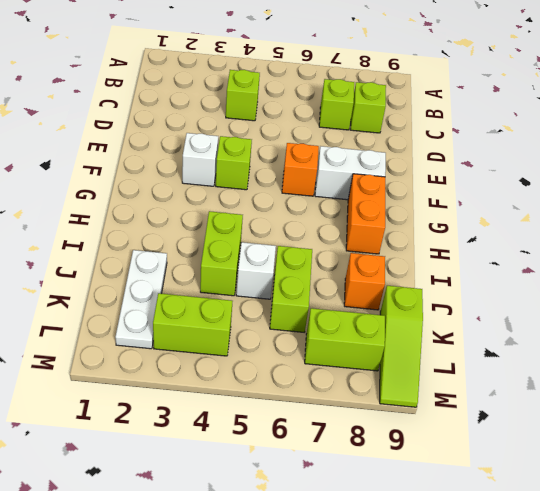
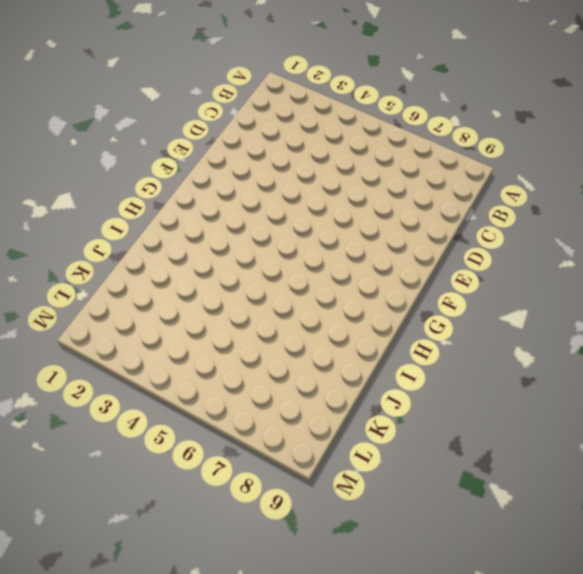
none -> lime brick C4 level 1
none -> lime brick C7 level 1
none -> lime brick C8 level 1

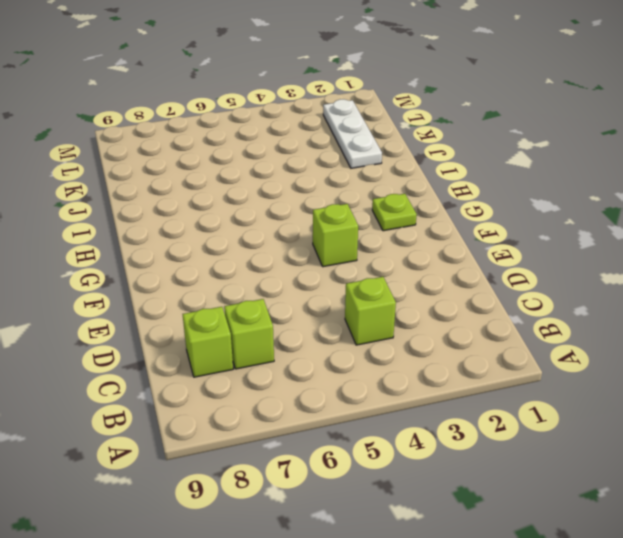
lime plate G2 level 1 -> none
none -> white brick F3 level 1
none -> orange brick F6 level 1
none -> white brick F7:F8 level 1

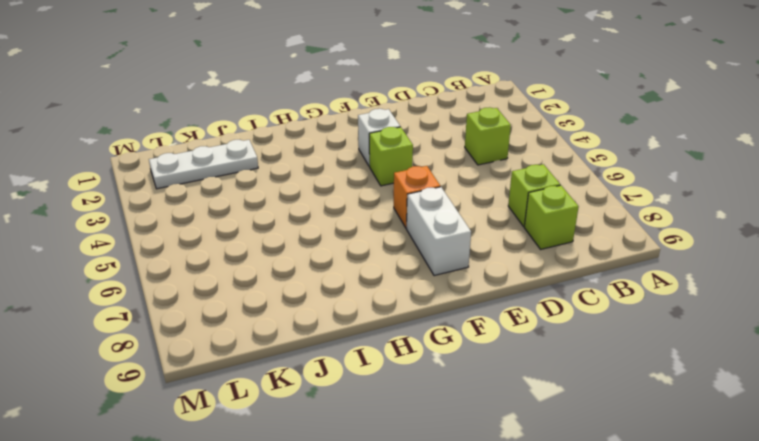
none -> orange brick G8:H8 level 1
none -> lime brick I4:J4 level 1
none -> white brick J5 level 1

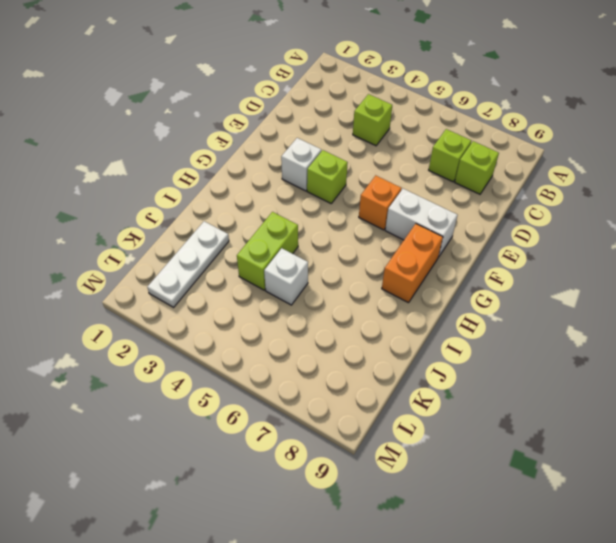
none -> lime brick J6:K6 level 1
none -> orange brick J8 level 1
none -> lime slope K9:M9 level 1 top K

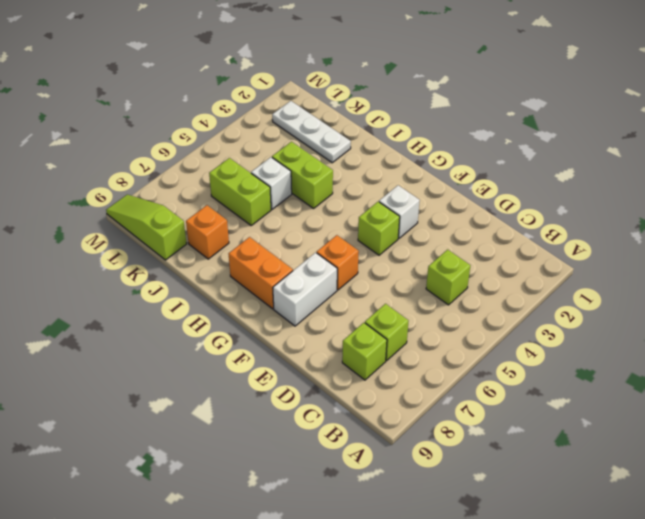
none -> lime brick L3:L4 level 1
none -> lime brick L7:L8 level 1

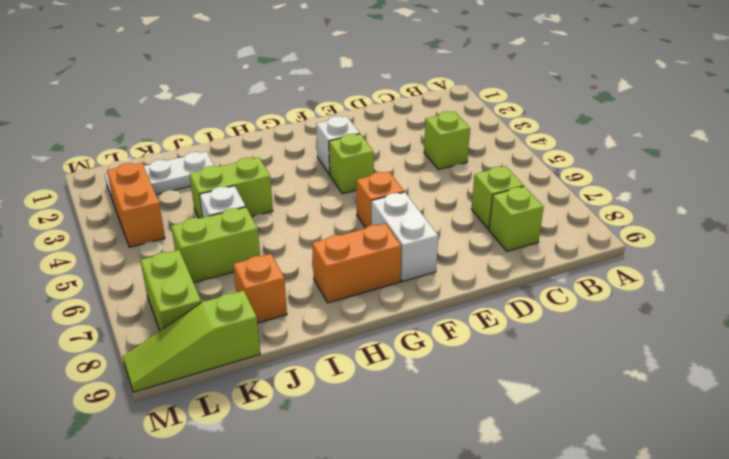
orange brick L3:L4 level 1 -> lime brick L3:L4 level 1

